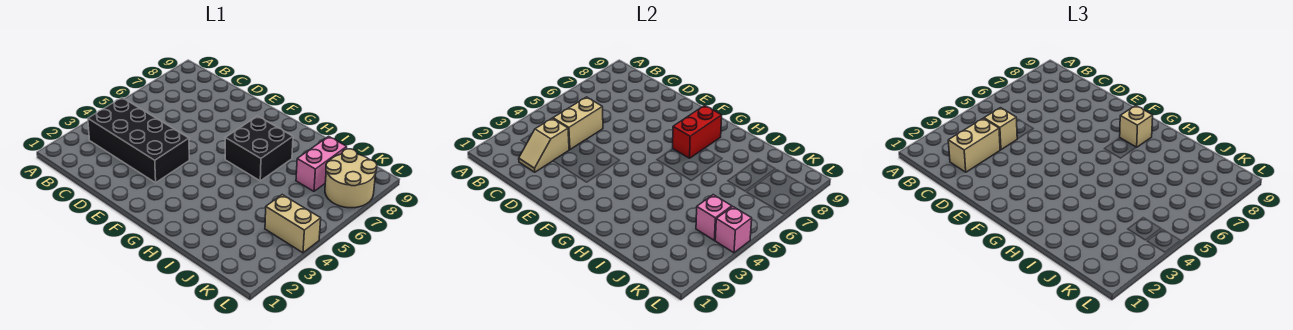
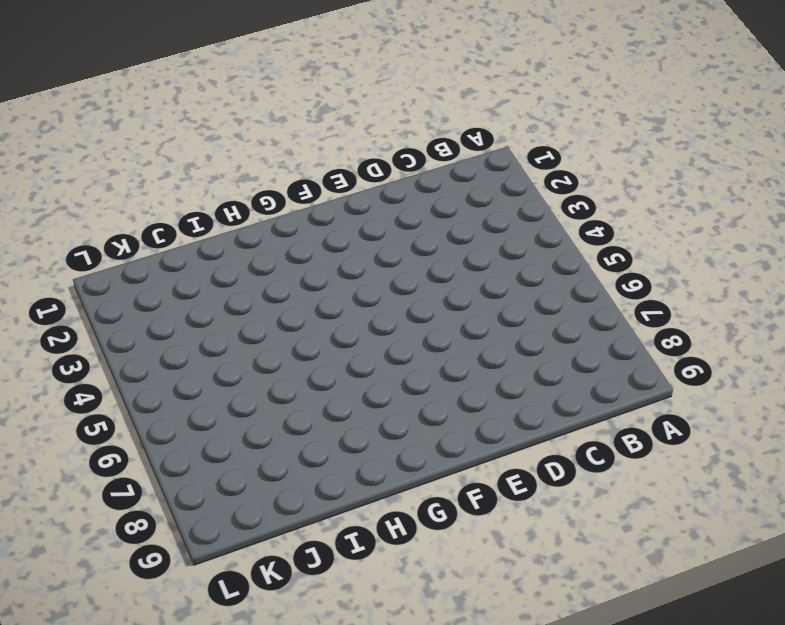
none -> black brick B3:E4 level 1
none -> black brick G6:H7 level 1
none -> pink brick J7:J8 level 1

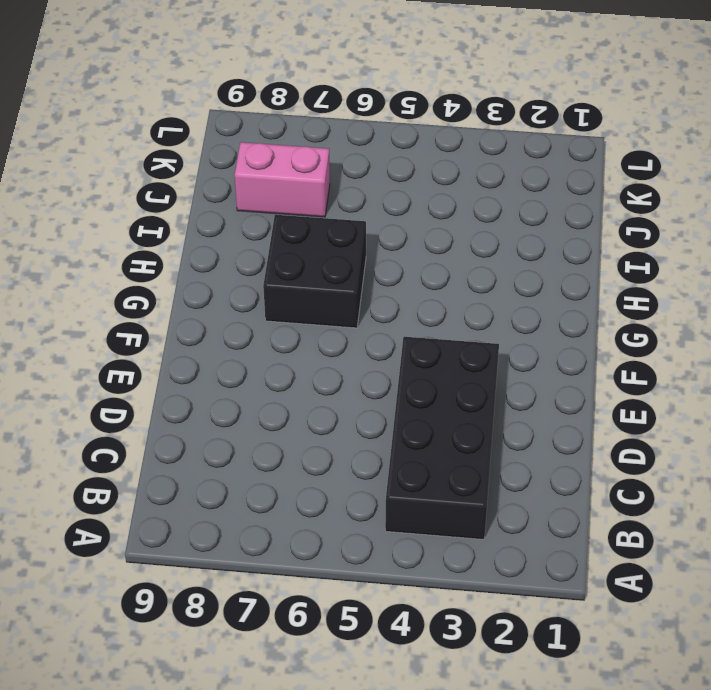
none -> tan brick K4:L4 level 1
none -> tan round brick K7:L8 level 1
none -> tan slope C2:C3 level 2 top 3

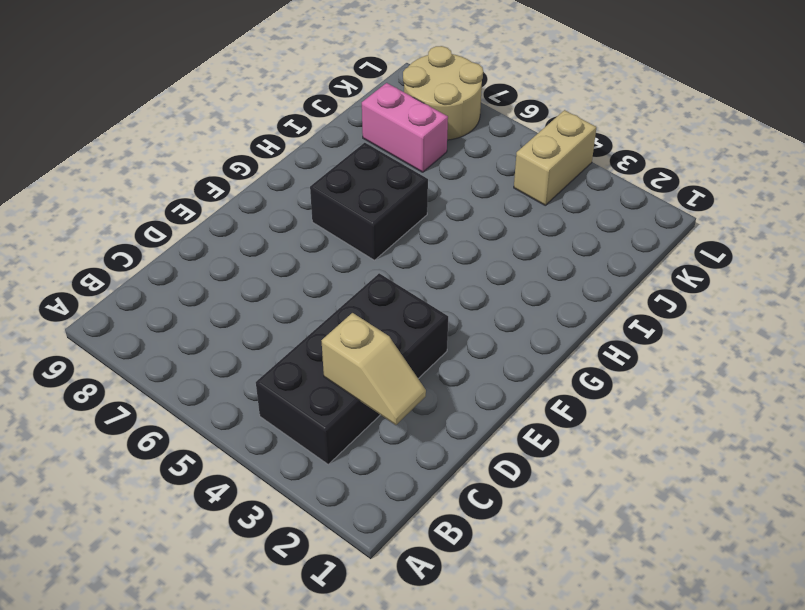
none -> tan brick C4:C5 level 2
none -> red brick G7:G8 level 2
none -> pink brick K4 level 2

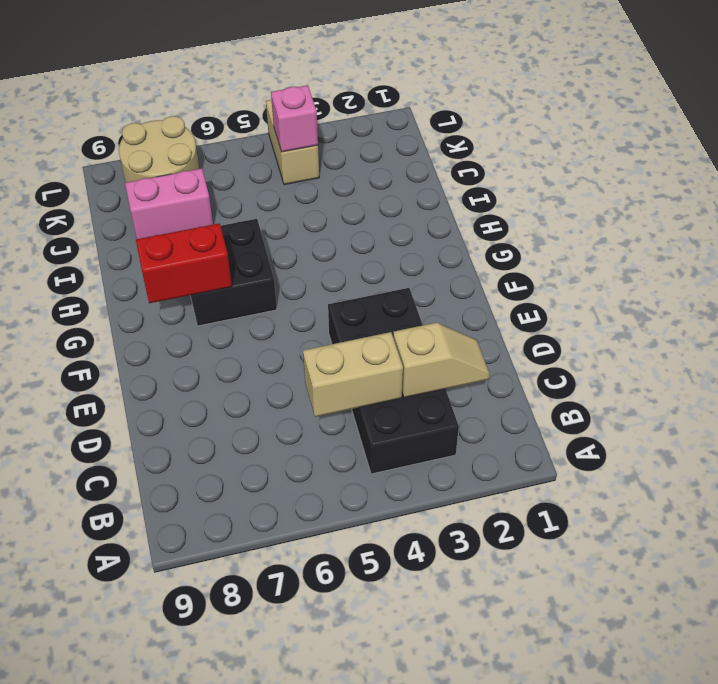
none -> pink brick L4 level 2
none -> tan brick C2:C3 level 3
none -> tan brick C4 level 3

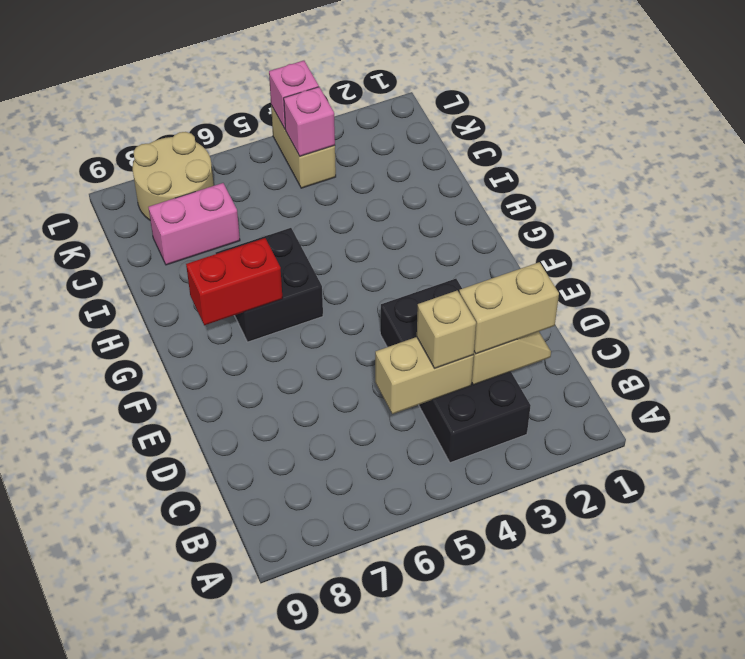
none -> tan brick G8 level 3

